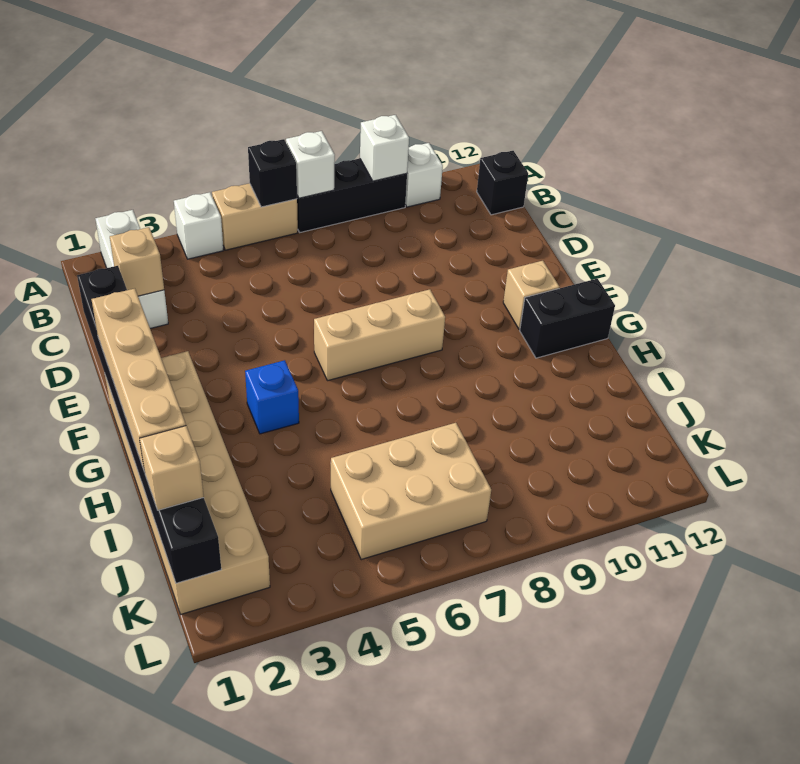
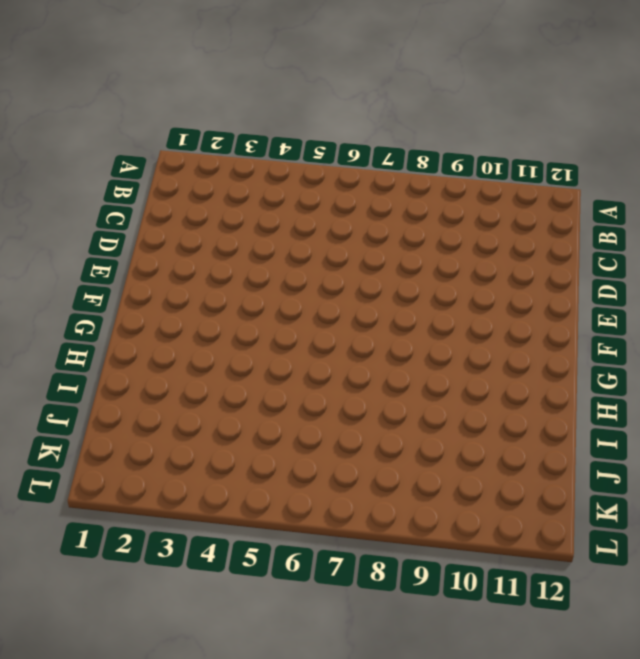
none -> white brick A2:C2 level 1
none -> white brick A4 level 1
none -> tan brick A5:A6 level 1

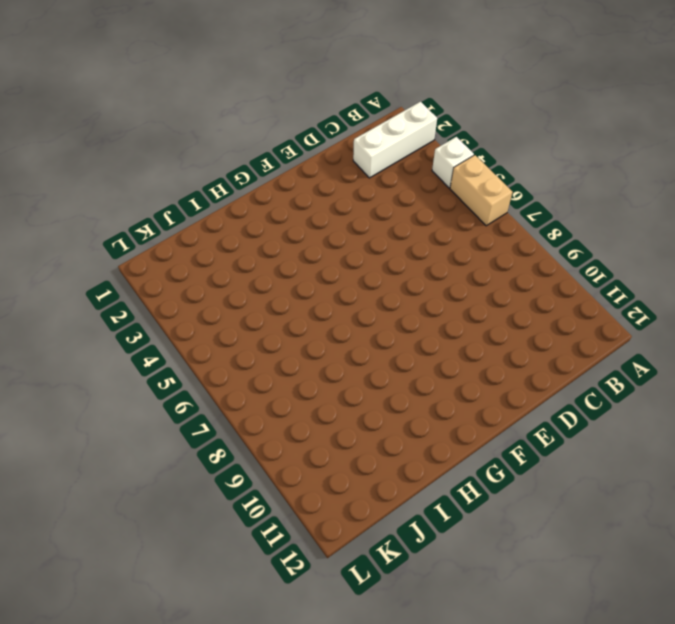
none -> black brick A7:A9 level 1
none -> white brick A10 level 1
none -> black brick B12 level 1

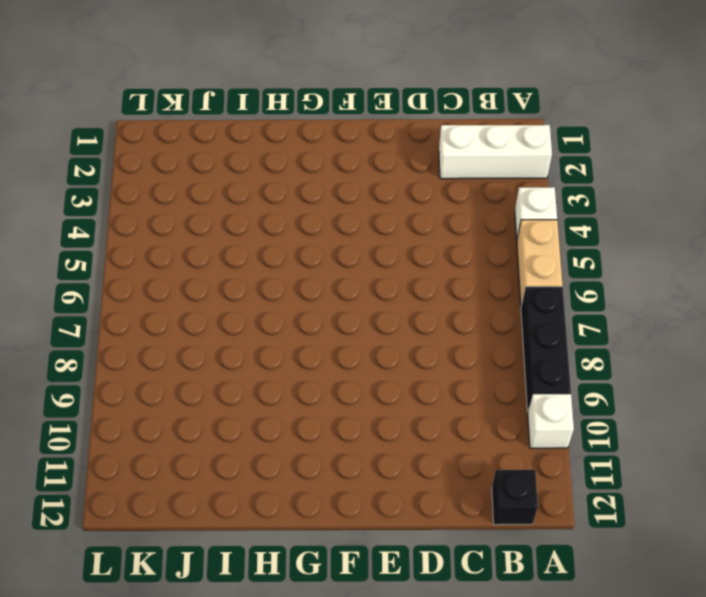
none -> tan brick F1:K2 level 1
none -> tan brick F6:F8 level 1
none -> tan brick F11 level 1

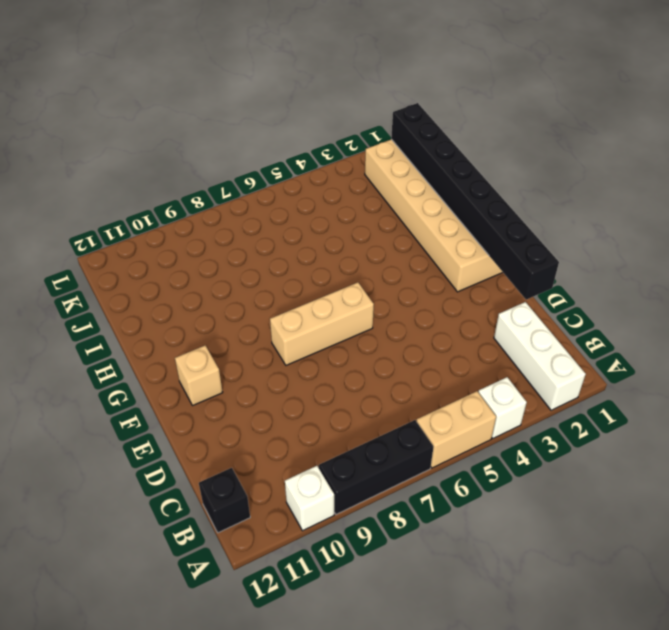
none -> blue brick G4 level 1
none -> black brick G11:G12 level 1
none -> tan brick J5:K7 level 1

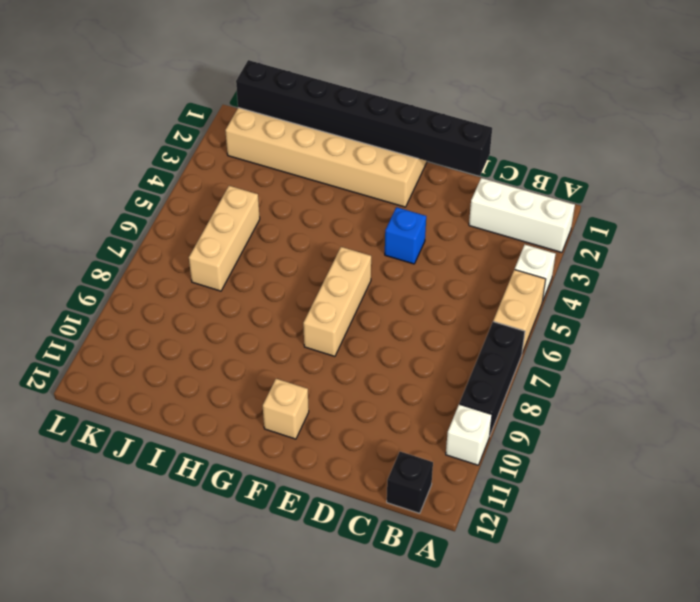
blue brick E4 level 1 -> blue brick G4 level 1
tan brick J5:J7 level 1 -> tan brick J5:K7 level 1
none -> black brick G11:G12 level 1
none -> black brick A6 level 2
none -> white brick A7 level 2

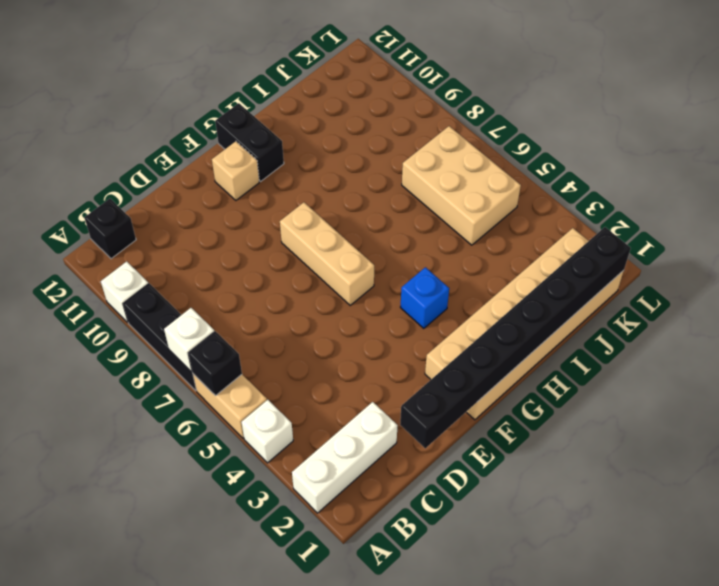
none -> white brick A9 level 2
none -> tan brick C2 level 2
none -> tan brick F1:I1 level 3

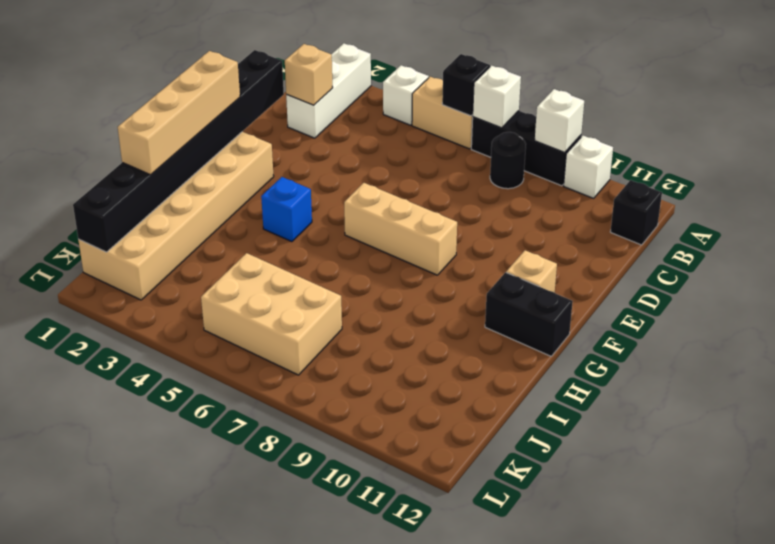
black round brick B8 level 1 -> none
none -> tan brick J1 level 3

